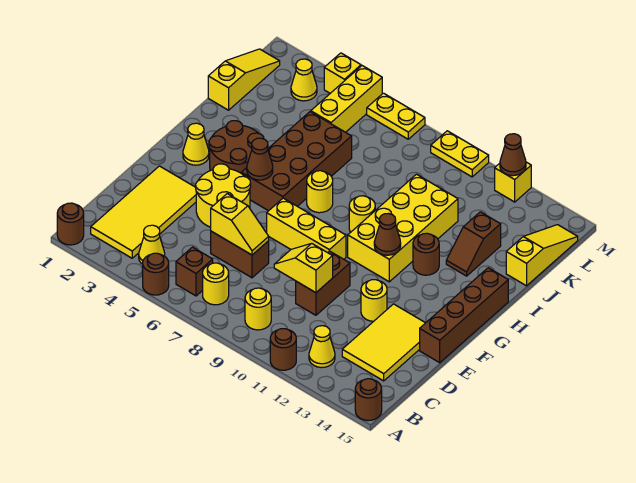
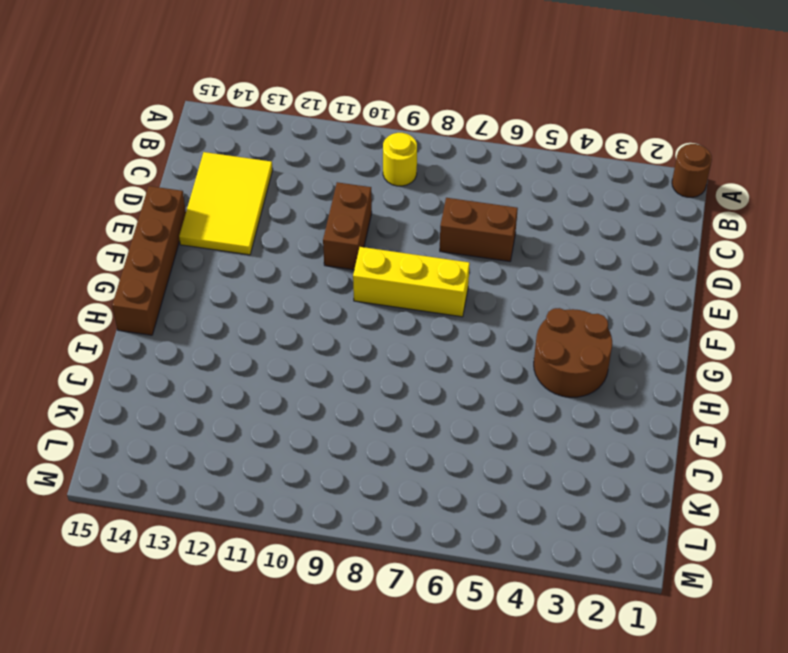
none -> brown round brick A5 level 1
none -> brown round brick A11 level 1
none -> brown round brick A15 level 1
none -> yellow tile B2:E3 level 1

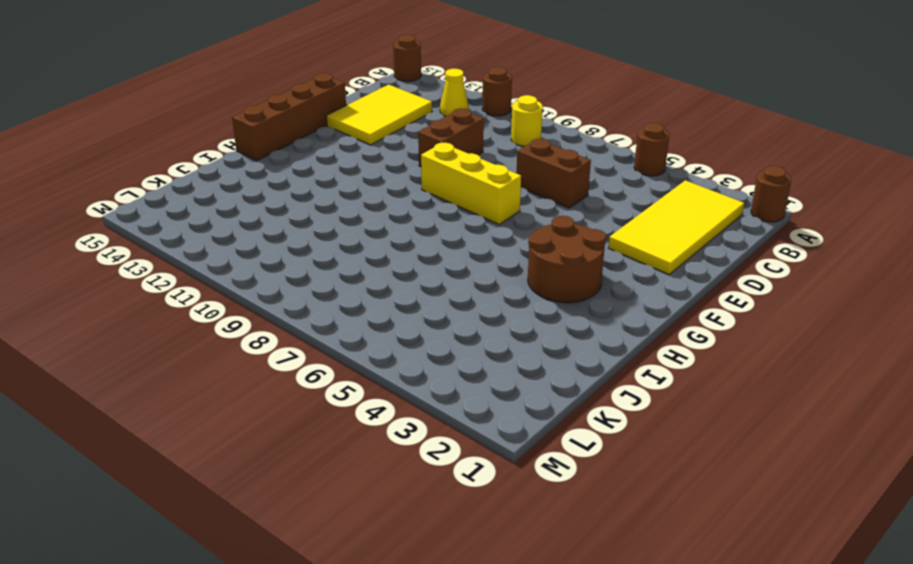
none -> yellow cone B4 level 1
none -> brown brick B6 level 1
none -> yellow round brick B7 level 1
none -> yellow round brick E4:F5 level 1

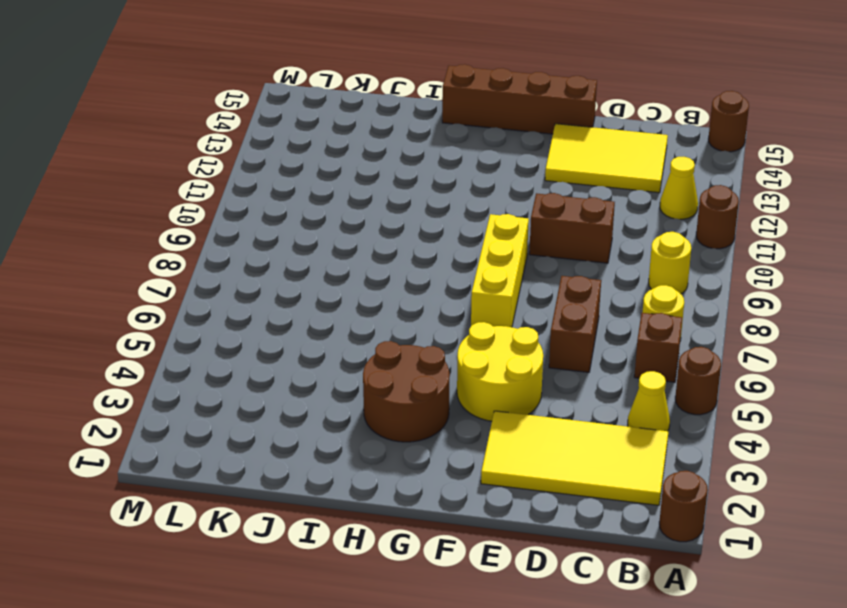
none -> yellow round brick E12 level 1
none -> yellow cone G2 level 1
none -> brown brick G5:J6 level 1
none -> yellow brick G10:J11 level 1

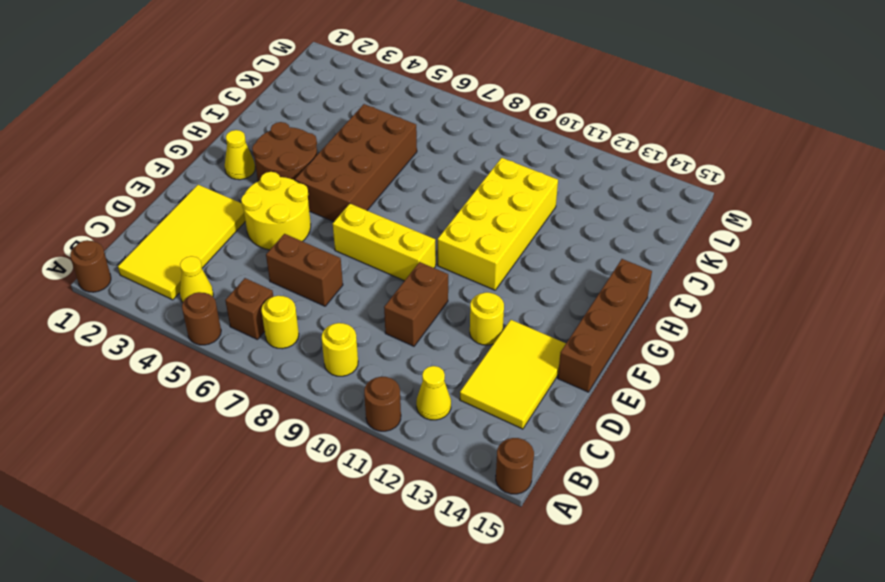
none -> yellow round brick H7 level 1
none -> yellow round brick H9 level 1
none -> brown round brick H12 level 1
none -> brown slope I13:J13 level 1 top J

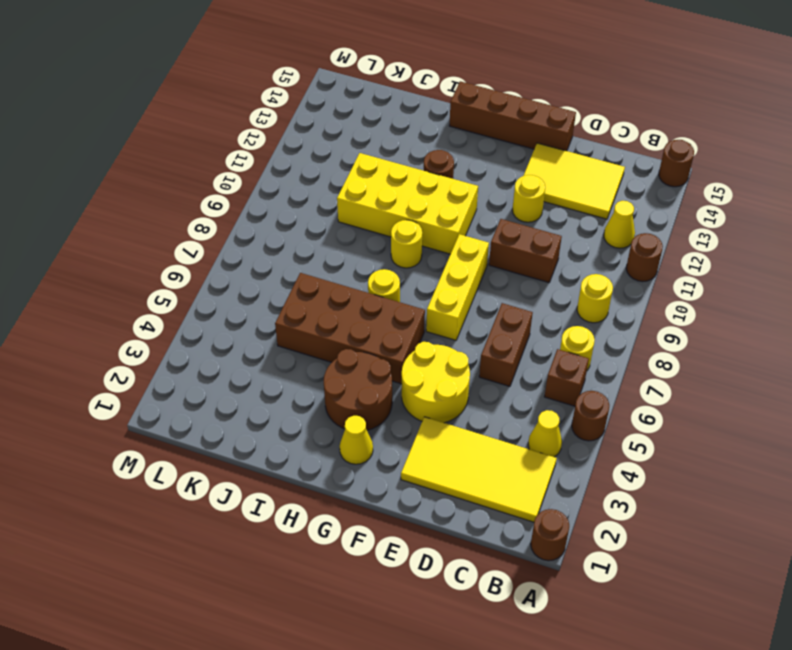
none -> brown slope I13:J13 level 1 top J
none -> yellow slope J1:L1 level 1 top J
none -> yellow slope J15:L15 level 1 top J
none -> yellow brick K5:M5 level 1

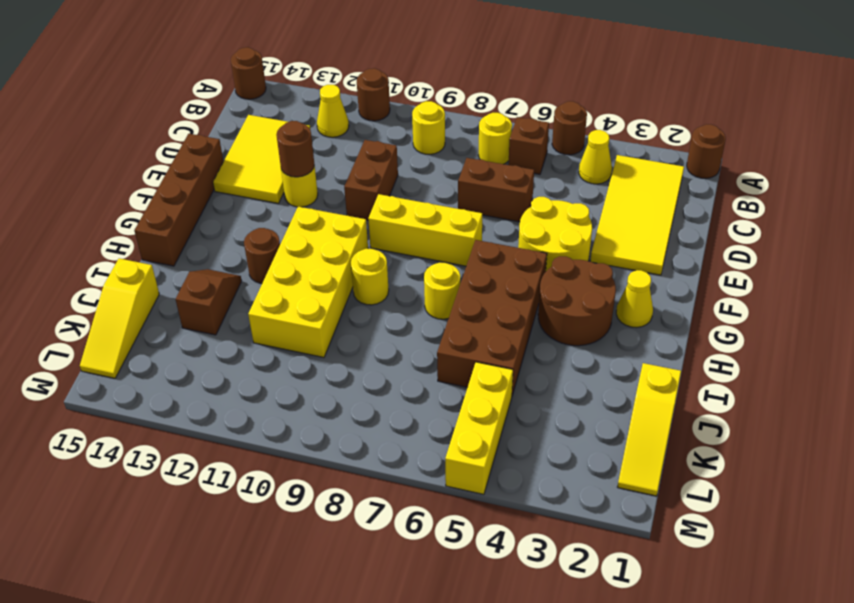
brown round brick E12 level 2 -> none
none -> yellow cone L3 level 1
none -> yellow brick M4 level 1
none -> yellow plate M6:M7 level 1
none -> yellow plate M9:M10 level 1

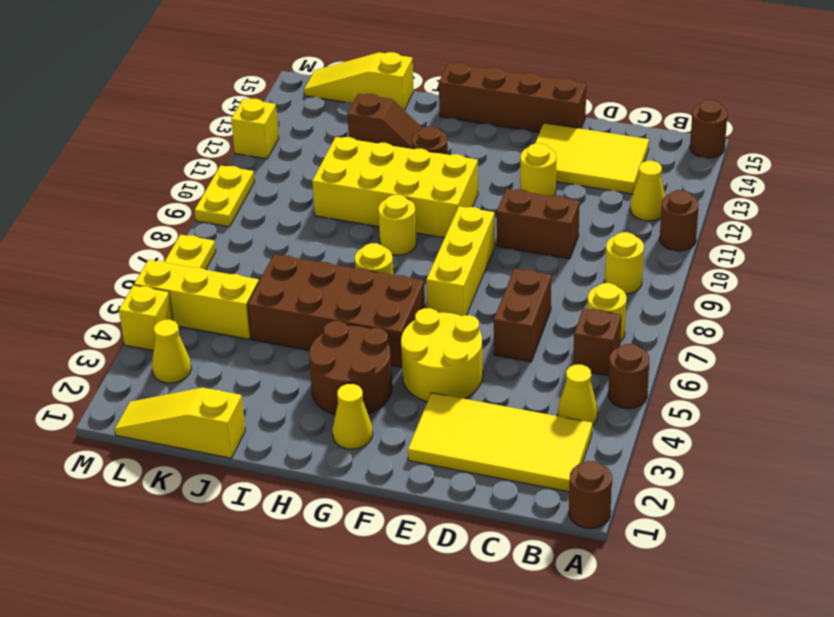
none -> yellow slope D6:D7 level 2 top 6
none -> yellow slope D9:D10 level 2 top 10
none -> brown cone G5 level 2
none -> brown cone G11 level 2

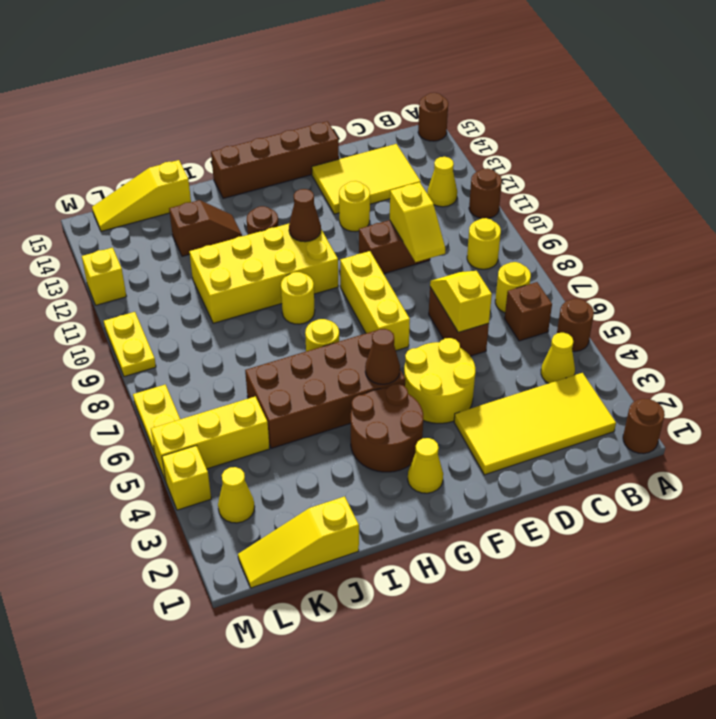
none -> brown cone M12 level 2

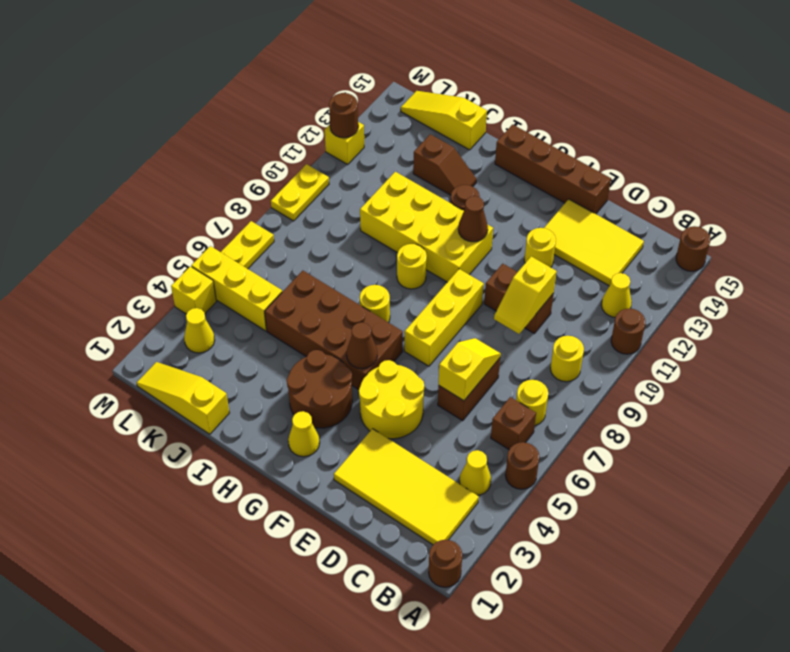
brown round brick M12 level 2 -> brown cone M12 level 2

